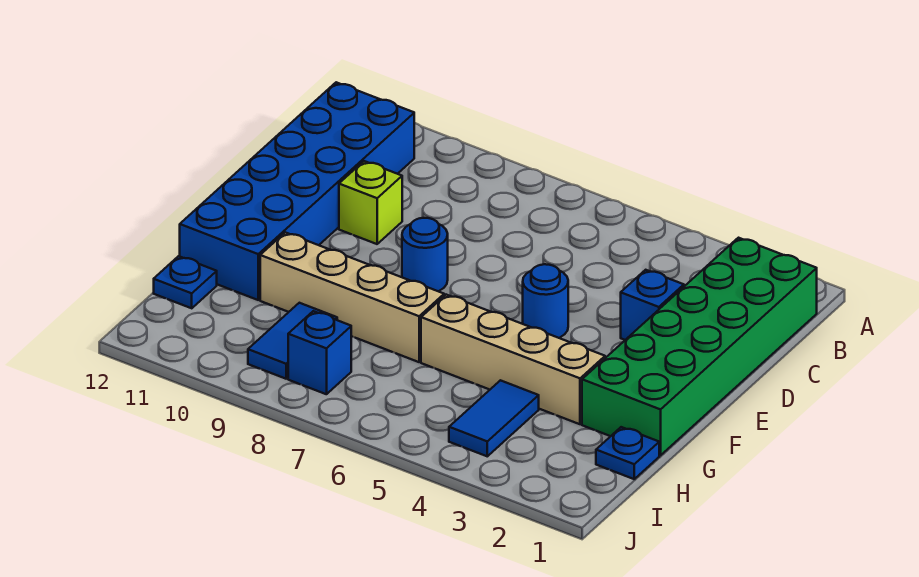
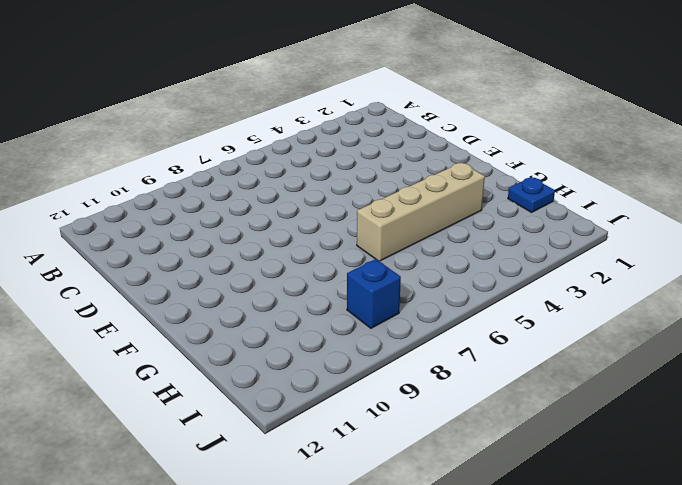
none -> green brick B1:G2 level 1
none -> blue brick B11:G12 level 1
none -> blue brick D3 level 1

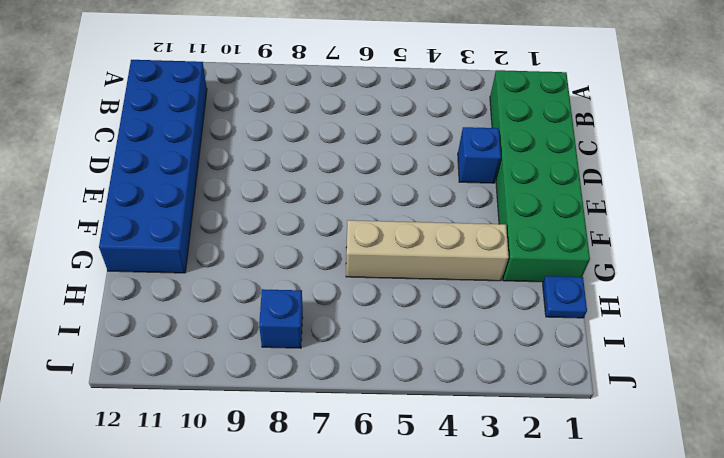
none -> lime brick D10 level 1
none -> blue round brick E5 level 1
none -> blue round brick E8 level 1

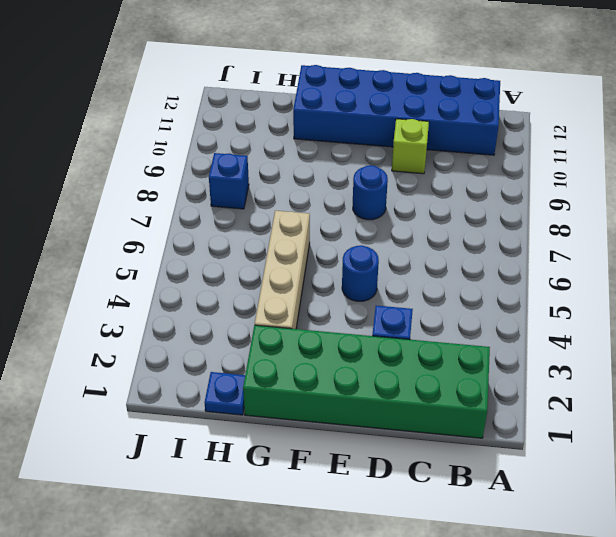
none -> tan brick G7:G10 level 1
none -> blue tile H4:I4 level 1
none -> blue tile H9:I9 level 1

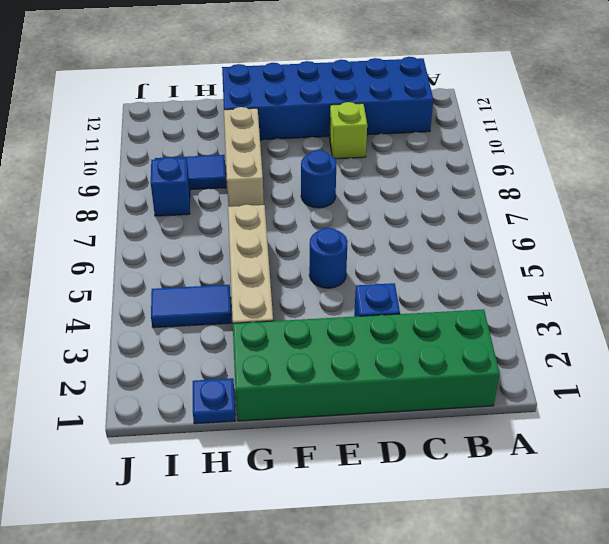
tan brick G8:G10 level 1 -> tan brick G7:G10 level 1
none -> blue plate H12 level 1

